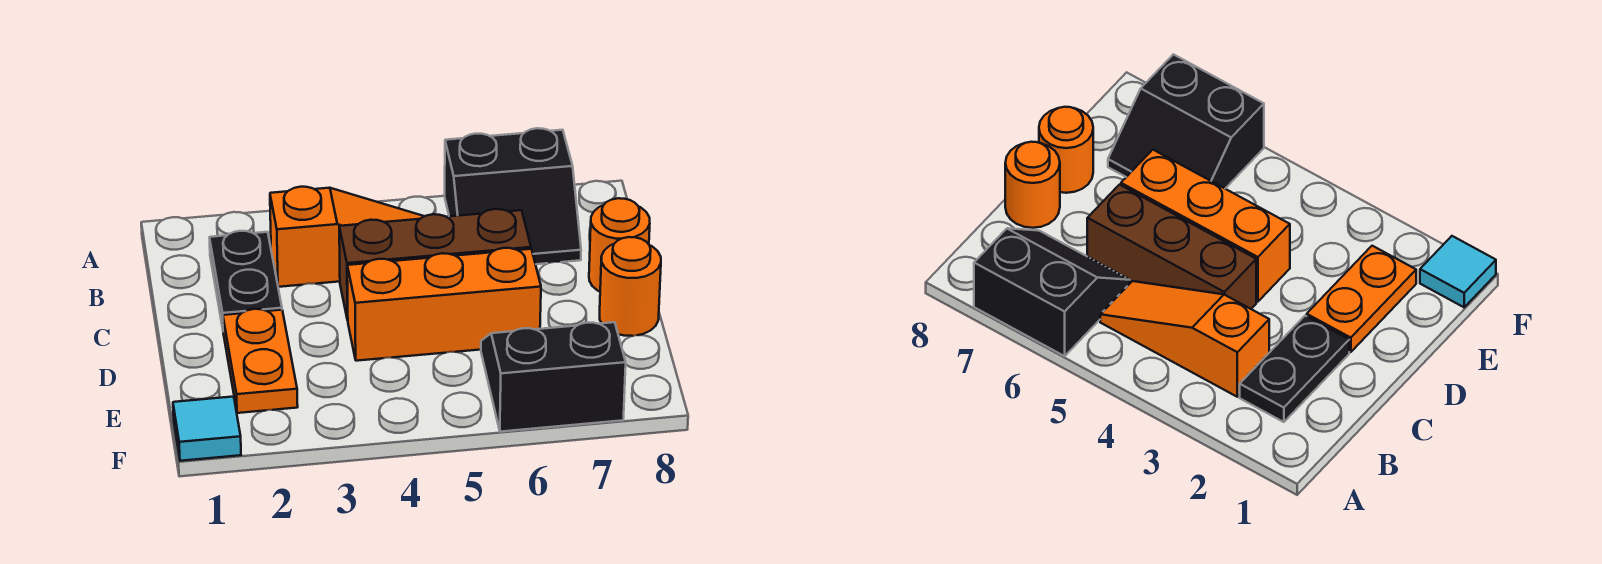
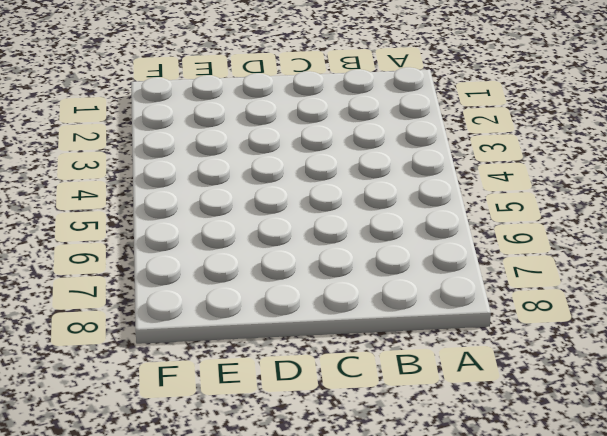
none -> black slope A6:B7 level 1 top A
none -> black plate B2:C2 level 1

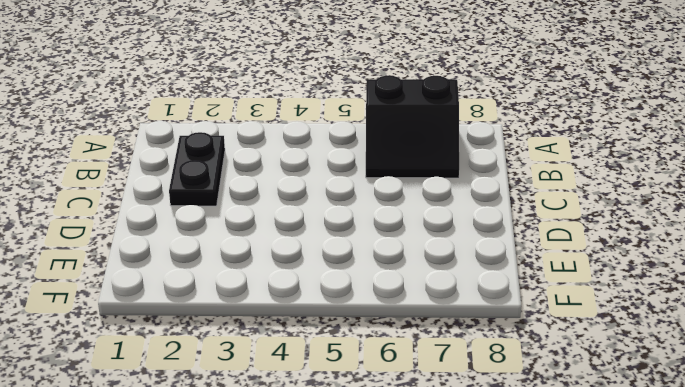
none -> orange slope B3:B5 level 1 top 3
none -> brown brick C4:C6 level 1

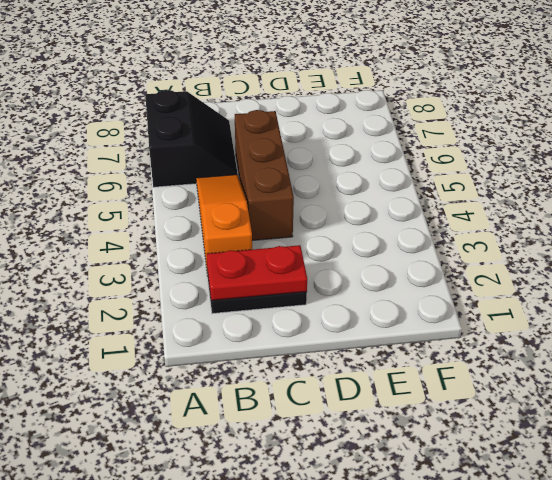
red plate B2:C2 level 2 -> none
none -> orange round brick C8 level 1
none -> orange plate D2:E2 level 1

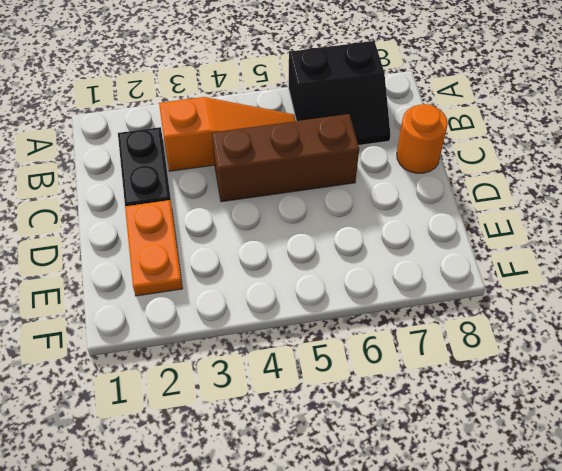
none -> orange brick D4:D6 level 1
none -> orange round brick D8 level 1

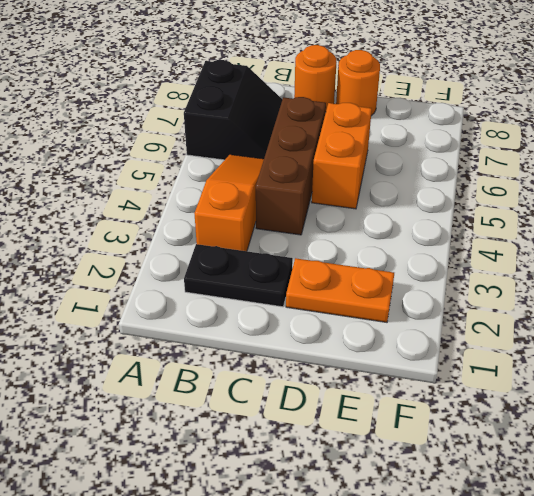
orange brick D5:D6 level 1 -> orange brick D4:D6 level 1
none -> black slope E6:F7 level 1 top F
none -> cyan tile F1 level 1

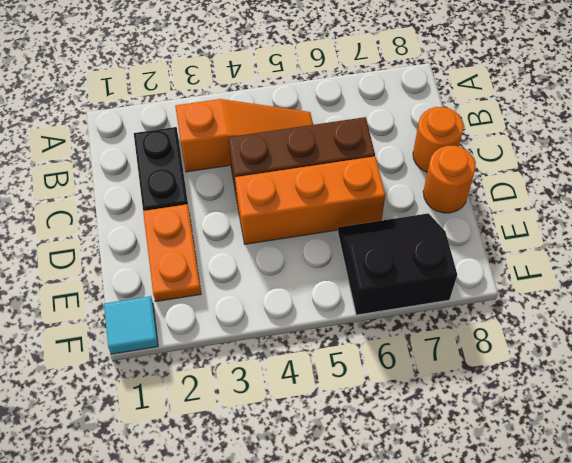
none -> black slope A6:B7 level 1 top A

